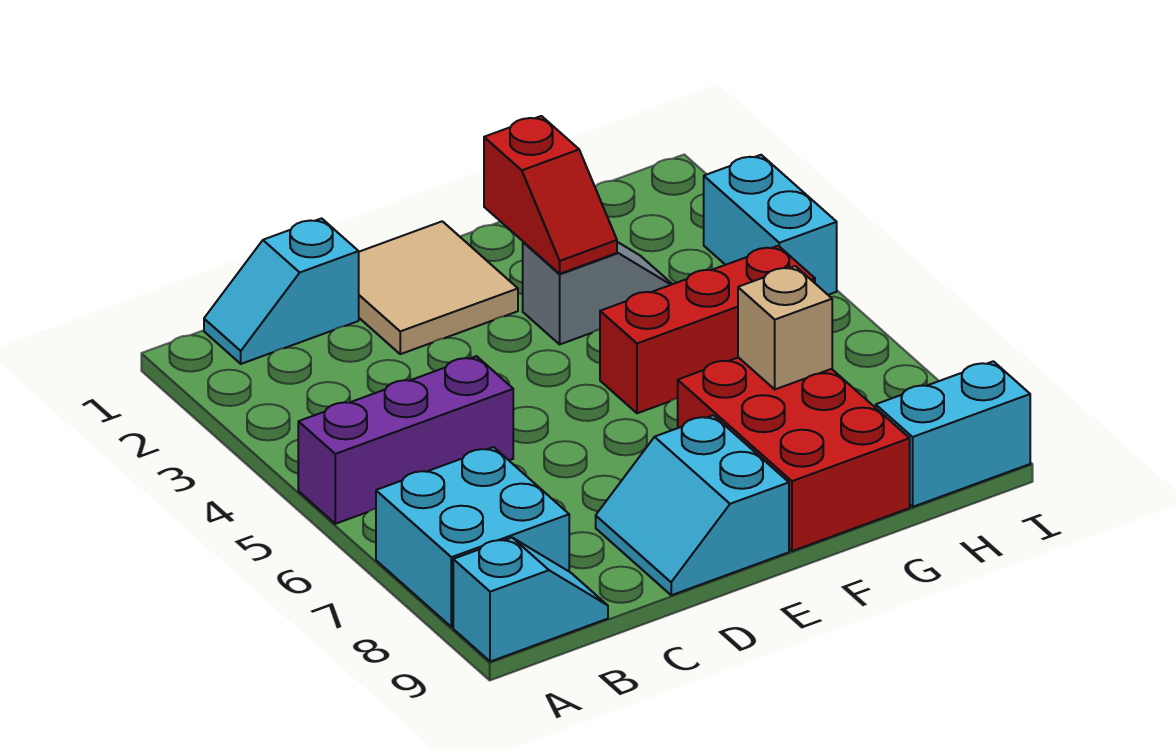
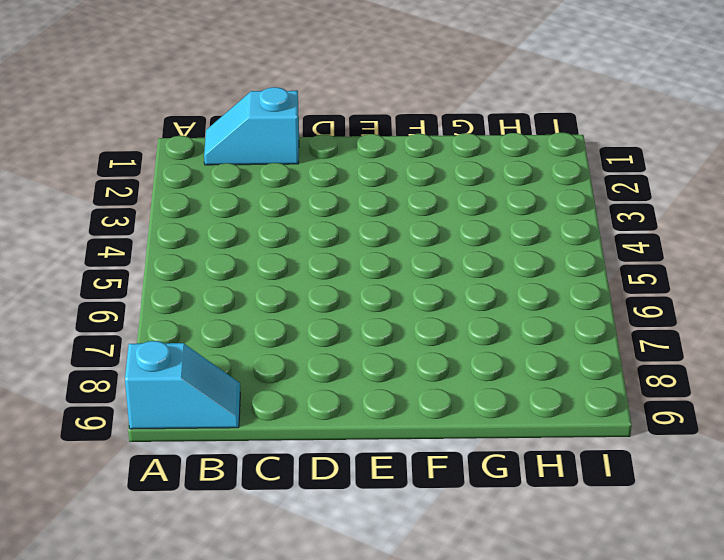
none -> purple brick A5:C5 level 1
none -> cyan brick A7:B8 level 1
none -> tan tile D1:E2 level 1

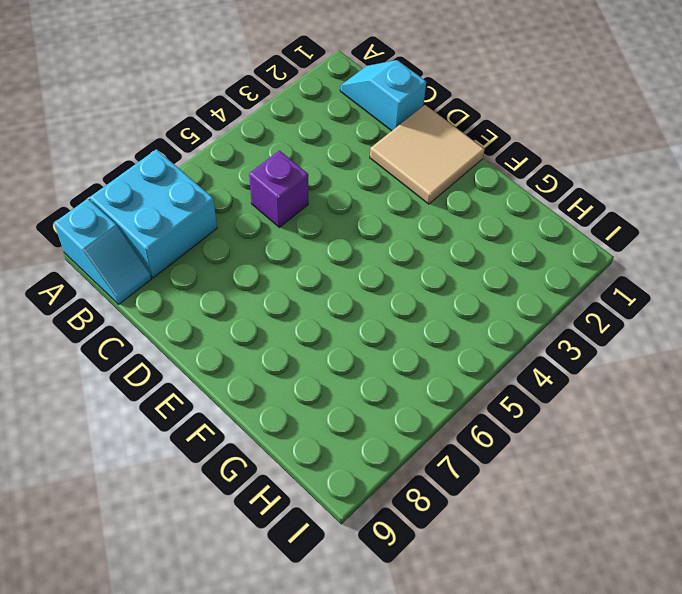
purple brick C5 level 1 -> purple brick A5:C5 level 1
none -> cyan slope D8:E9 level 1 top E
none -> grey slope F3:G3 level 1 top F
none -> red brick F5:H5 level 1

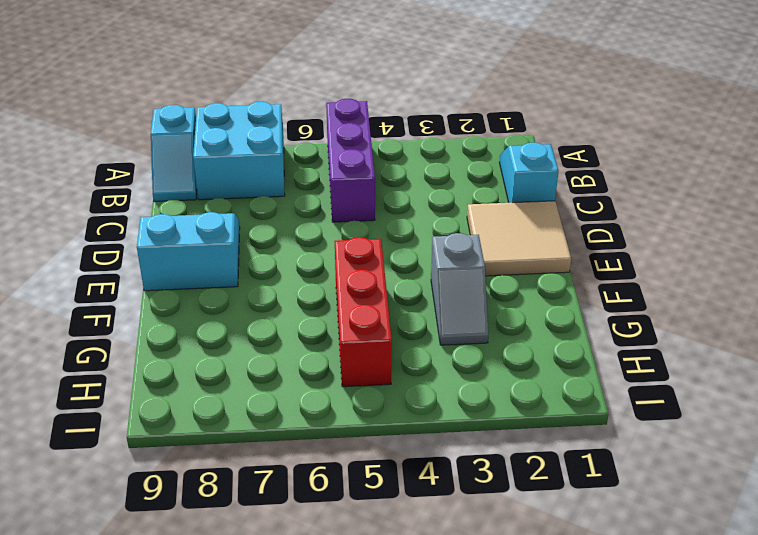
none -> red brick F7:G9 level 1
none -> cyan brick H9:I9 level 1
none -> cyan brick I3:I4 level 1

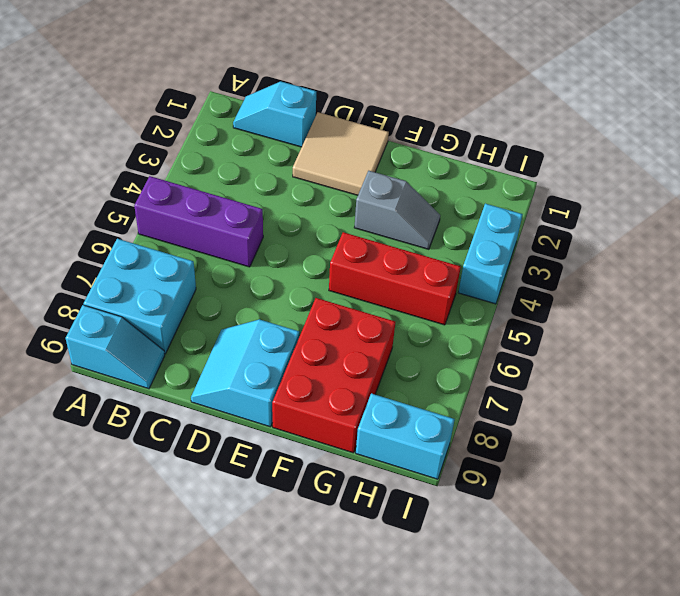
none -> red slope F2:F3 level 2 top 2
none -> tan brick G7 level 2

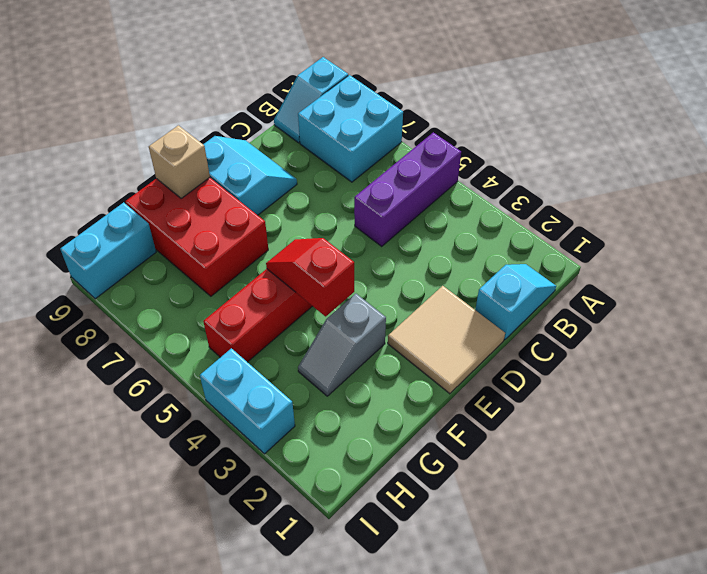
red slope F4:F5 level 2 top 4 -> red slope F2:F3 level 2 top 2
tan brick F9 level 2 -> tan brick G7 level 2

